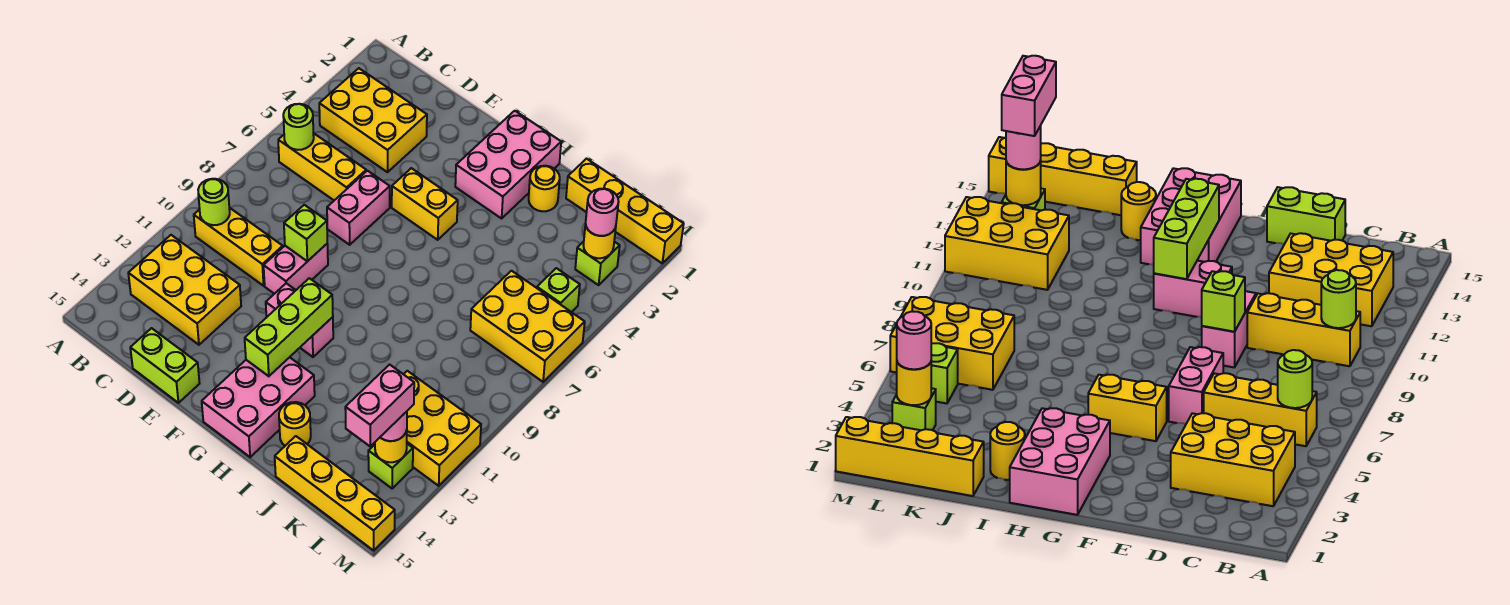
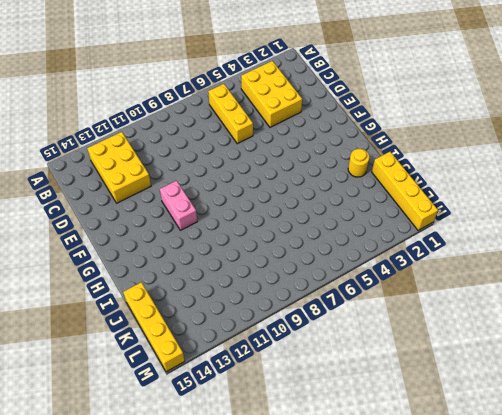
none -> yellow brick B10:D10 level 1
none -> lime brick D15:E15 level 1
none -> pink brick E6:E7 level 1

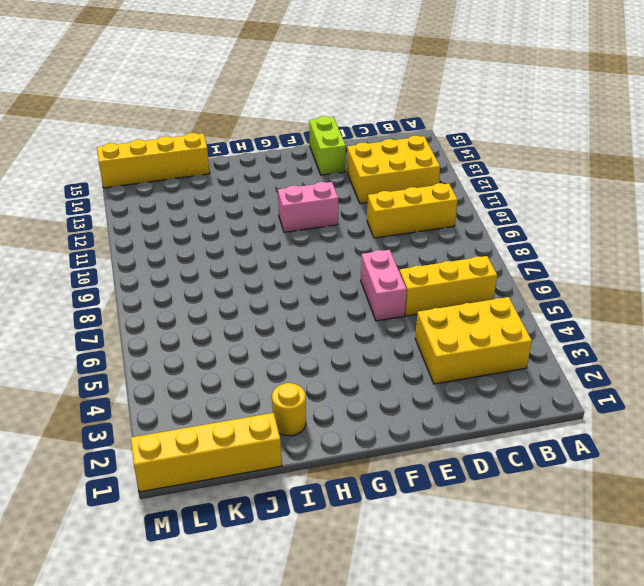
lime brick E14:E15 level 1 -> lime brick D15:E15 level 1
none -> pink brick E9:E10 level 1
none -> yellow brick F5:G5 level 1
none -> pink brick G1:H3 level 1

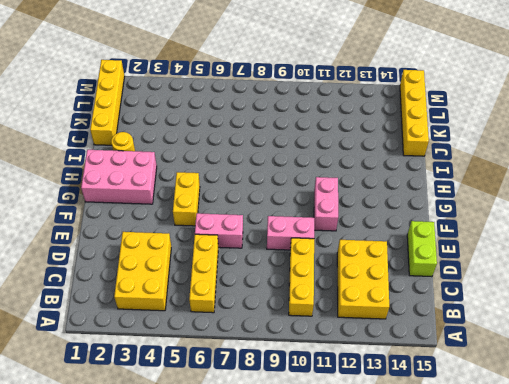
none -> pink brick G13:H15 level 1
none -> yellow round brick I14 level 1
none -> yellow brick K6:M7 level 1

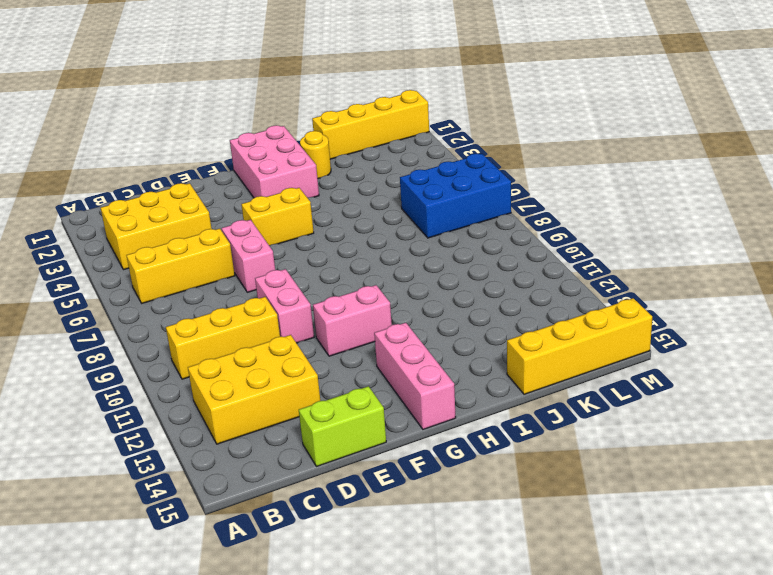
pink brick G13:G15 level 1 -> pink brick G13:H15 level 1
blue brick K6:M7 level 1 -> yellow brick K6:M7 level 1
none -> yellow round brick I14 level 1
none -> yellow brick K11:M12 level 1
none -> lime brick L3 level 1

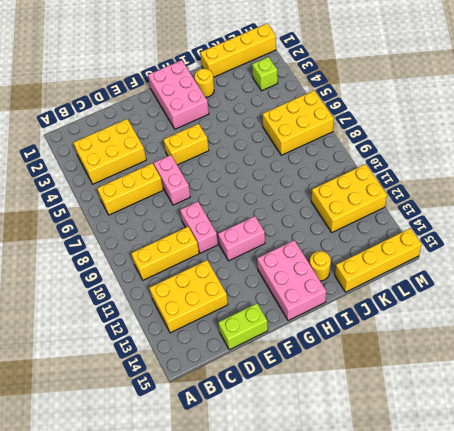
none -> lime brick L5 level 1
none -> lime brick L13 level 1
none -> lime round brick B6 level 2

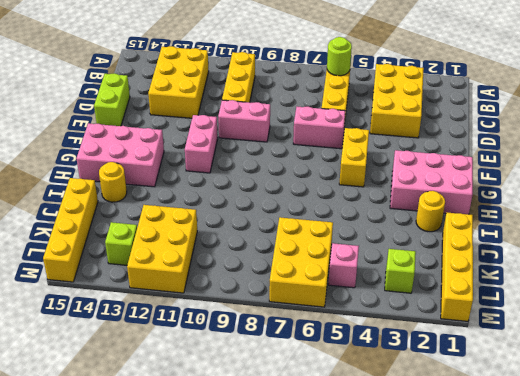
pink brick L5 level 1 -> lime brick L5 level 1
none -> lime round brick B10 level 2
none -> lime brick E9 level 2
none -> lime brick G11:G13 level 2

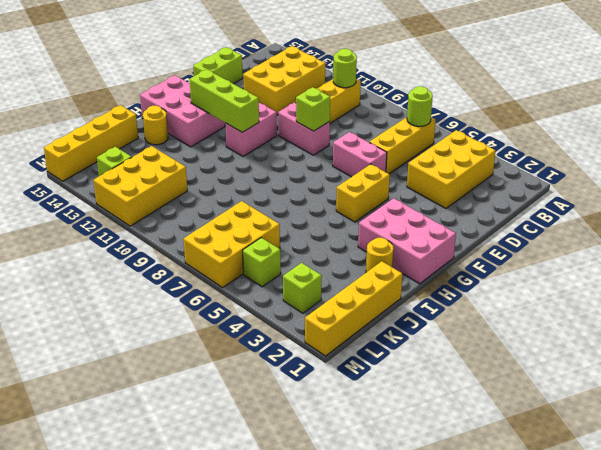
none -> yellow round brick L3 level 2
none -> yellow round brick L13 level 2
none -> pink round brick L3 level 3

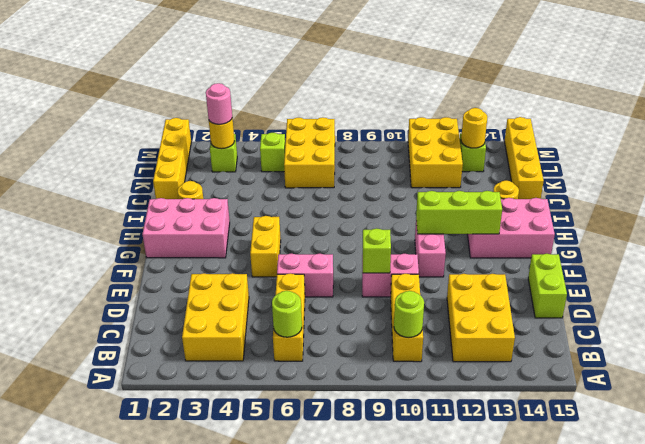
none -> pink round brick L13 level 3
none -> pink brick L13:L14 level 4

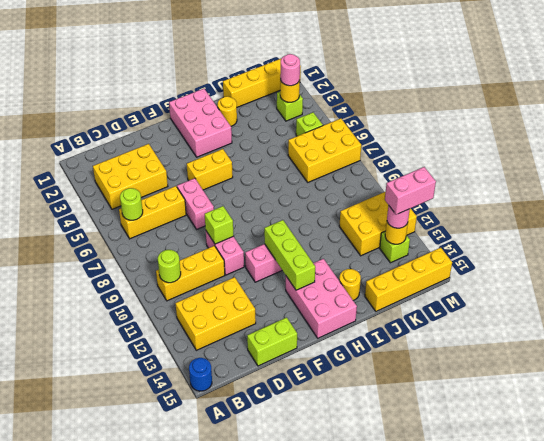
blue round brick A15 level 1 -> none
pink brick L13:M13 level 4 -> pink brick L13:L14 level 4

